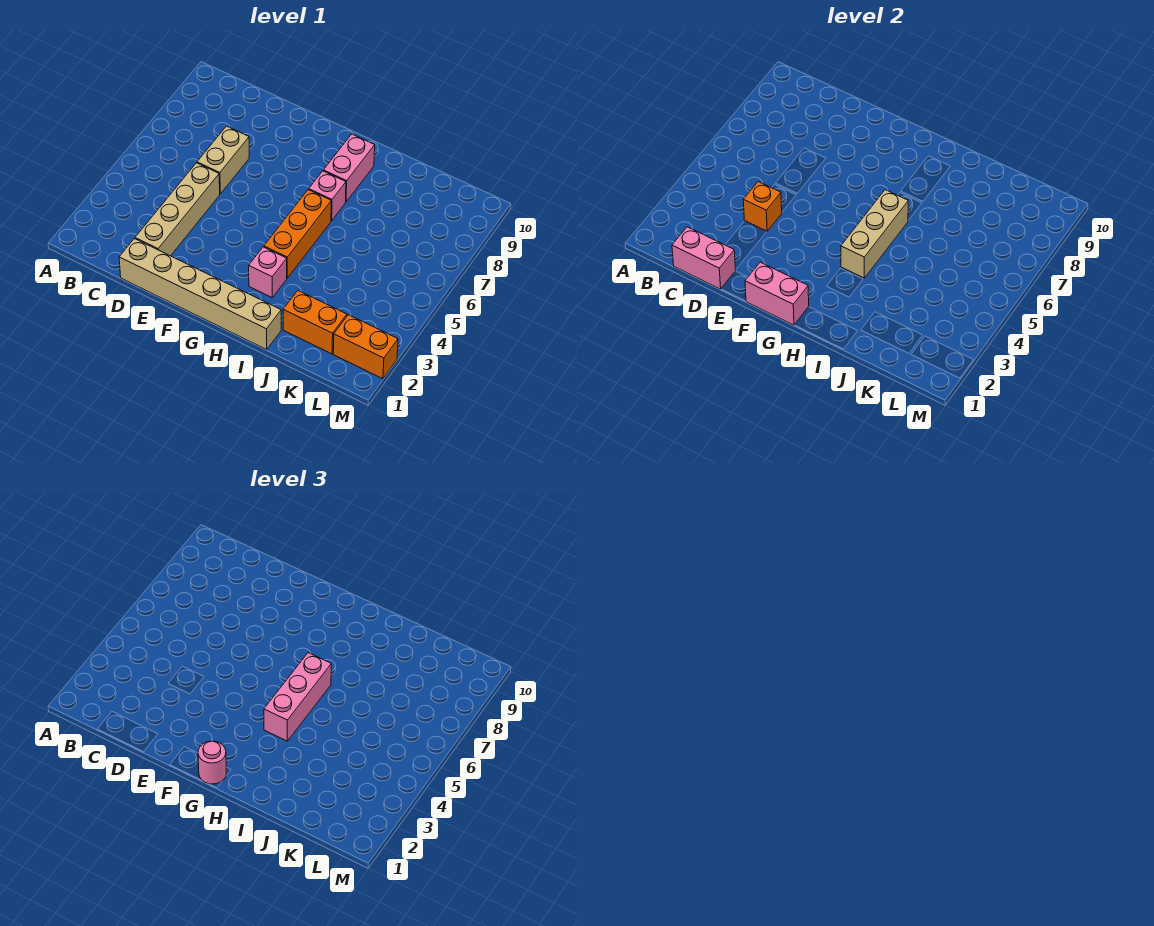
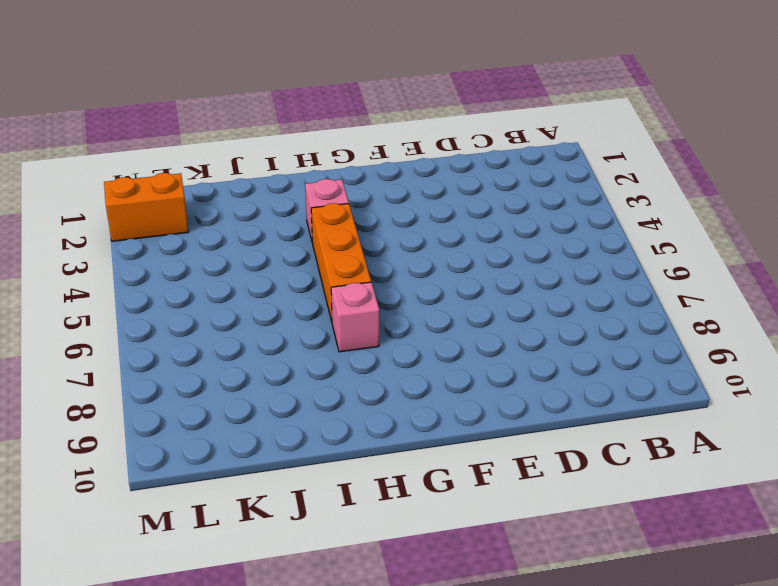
none -> tan brick D1:I1 level 1
none -> tan brick D2:D5 level 1
none -> tan brick D6:D7 level 1

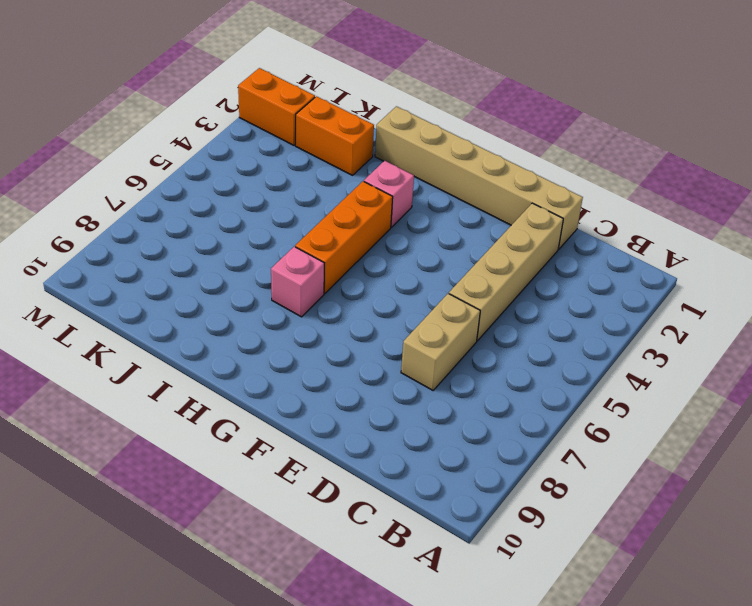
none -> pink brick H8:H9 level 1
none -> pink brick C1:D1 level 2
none -> orange brick D4 level 2

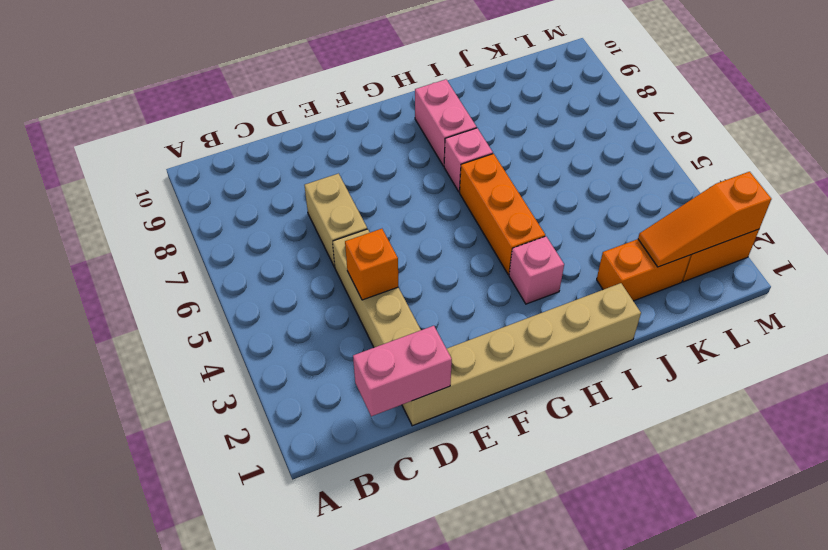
orange slope K2:M2 level 2 top M -> none
none -> pink brick F1:G1 level 2
none -> tan brick H4:H6 level 2
none -> pink round brick G1 level 3

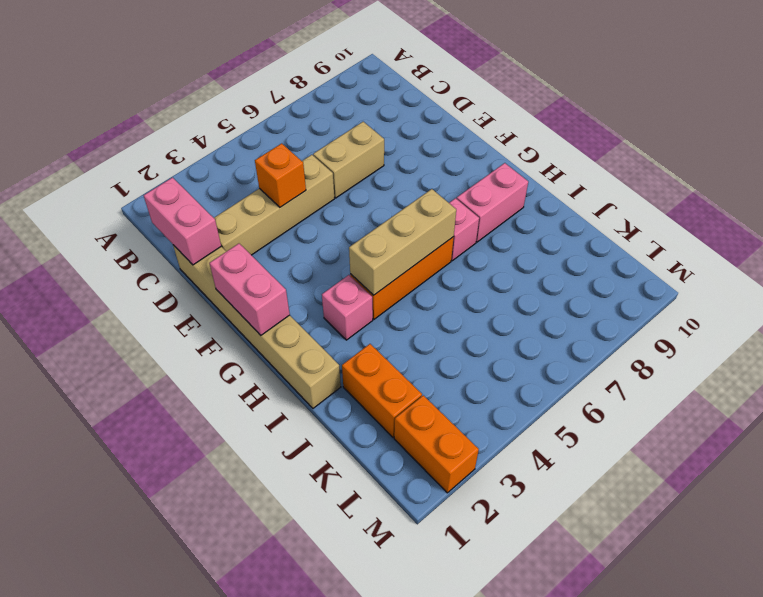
none -> pink round brick G1 level 3
none -> pink brick H4:H6 level 3

